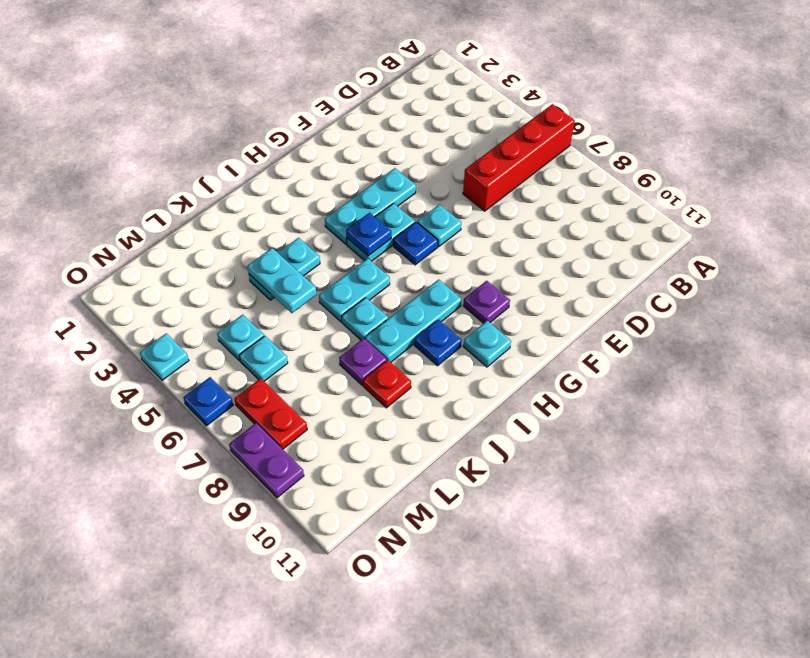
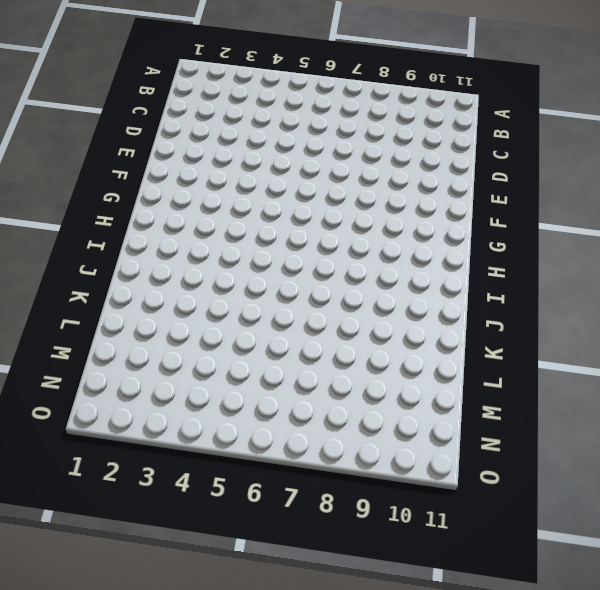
none -> red brick A6:D6 level 1
none -> cyan plate F4:H4 level 1
none -> cyan plate F6 level 1

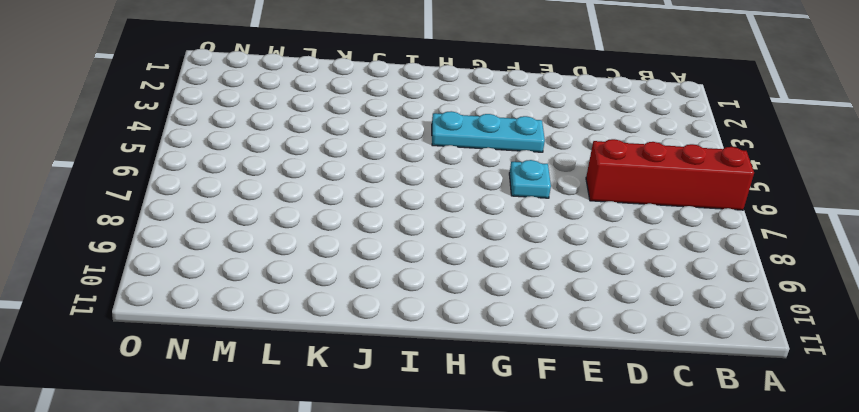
none -> cyan plate G5:H5 level 1
none -> blue plate G6 level 1
none -> purple plate G9 level 1

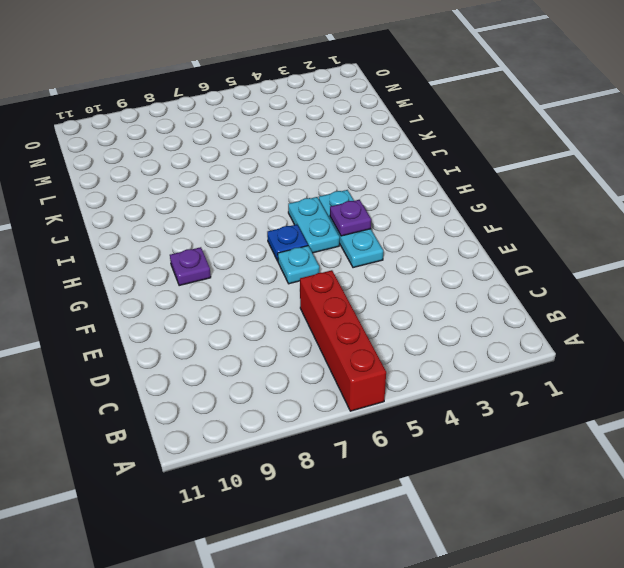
purple plate G4 level 2 -> purple plate K8 level 1
none -> cyan plate H8:J8 level 1
none -> cyan plate H10 level 1
none -> cyan plate I6:J6 level 1

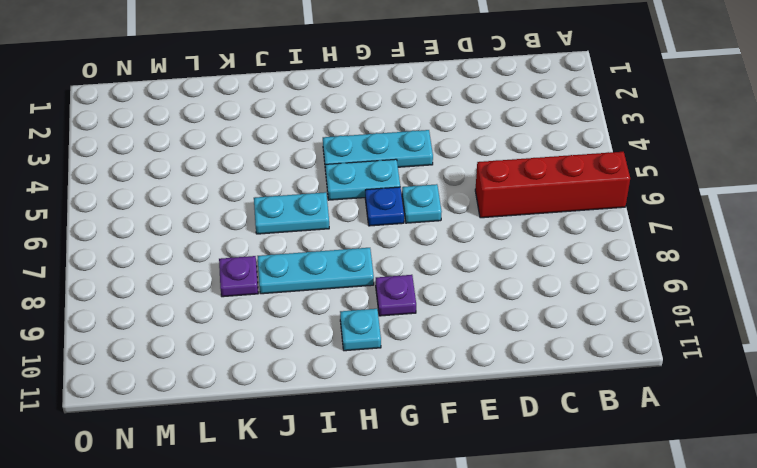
none -> blue plate I9 level 1
none -> cyan plate J4:K4 level 1
none -> cyan plate J7 level 1

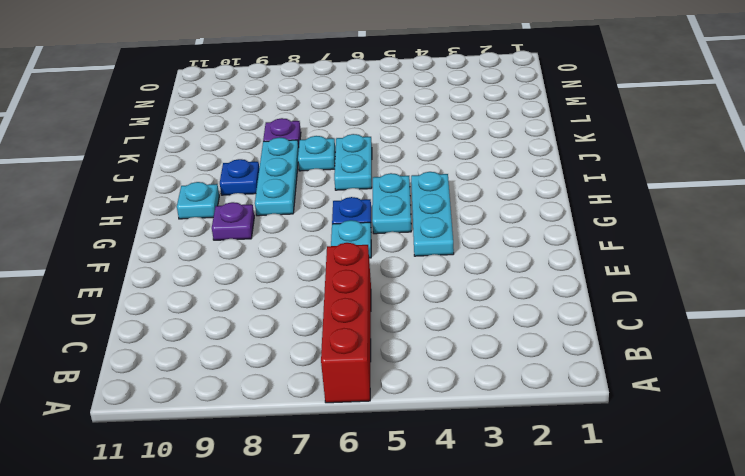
none -> cyan plate J4:K4 level 1
none -> red plate K9 level 1
none -> cyan plate M5 level 1

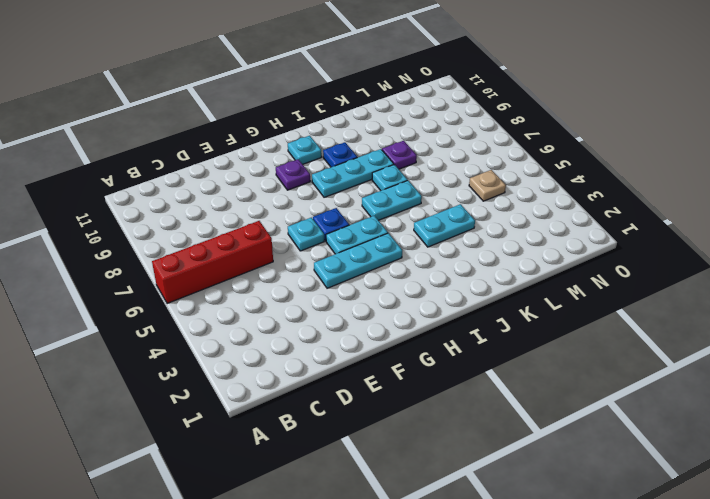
tan plate M5 level 1 -> cyan plate M5 level 1
none -> red plate K9 level 1
none -> cyan plate M6 level 1
none -> red plate N7:N8 level 1

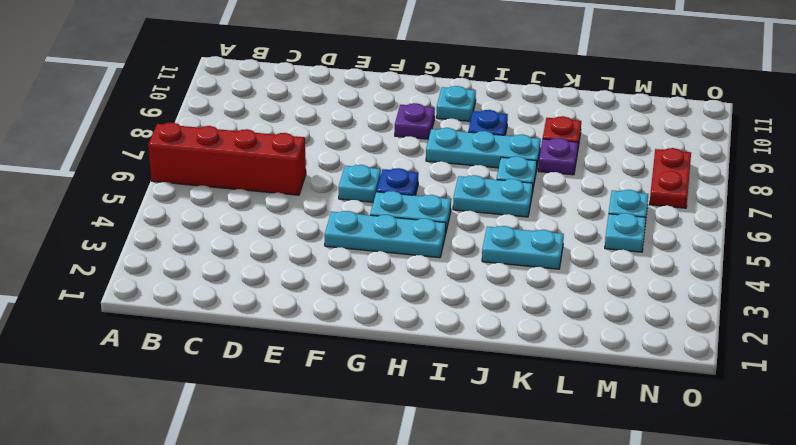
none -> cyan plate O4 level 1
none -> blue plate O6 level 1
none -> purple plate O8:O9 level 1

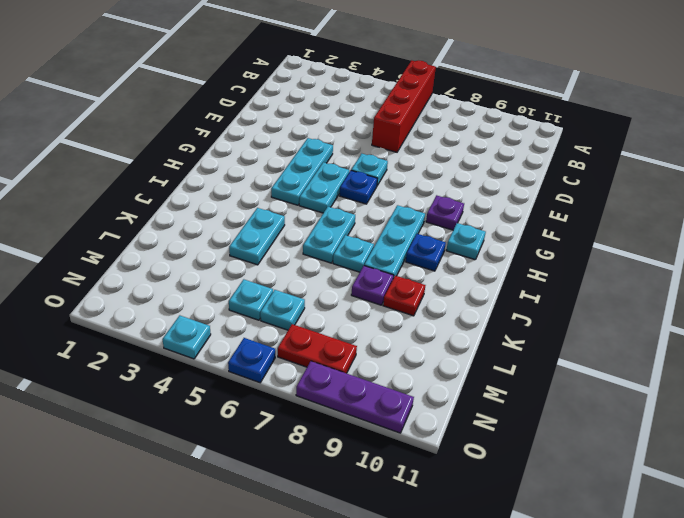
purple plate O8:O10 level 1 -> purple plate O8:O9 level 1
none -> blue plate H5 level 2
none -> cyan plate K4:K5 level 2

